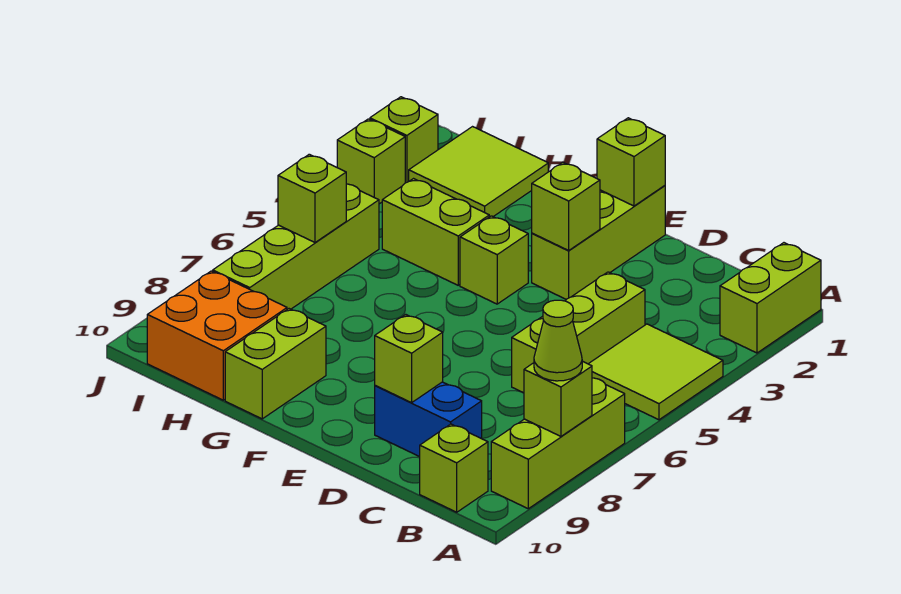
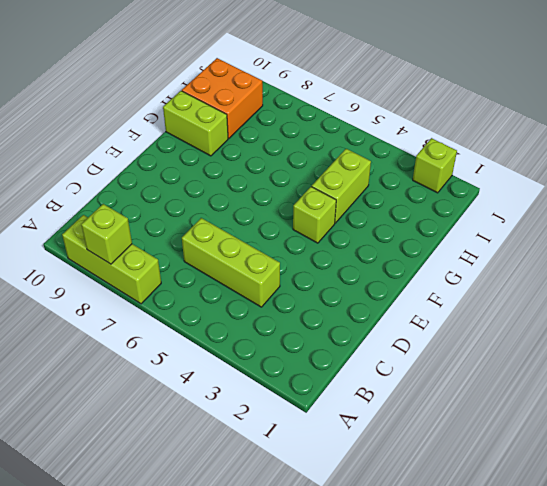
none -> lime brick A1:A2 level 1
none -> lime tile A4:B5 level 1
none -> lime brick B10 level 1

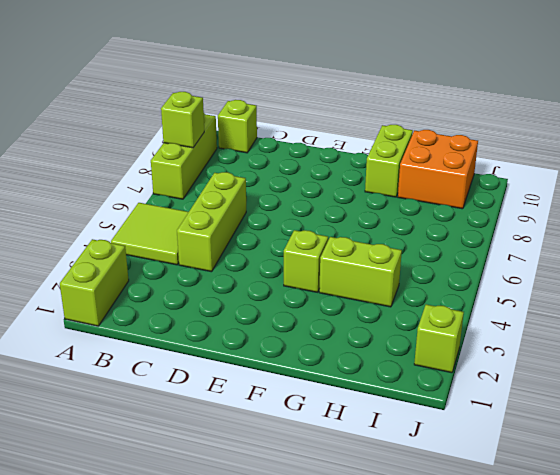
none -> blue brick C9:D9 level 1
none -> lime brick E1:E3 level 1
none -> lime tile H1:I2 level 1

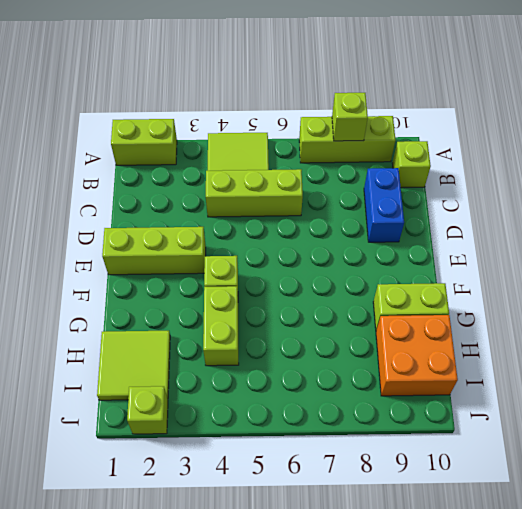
none -> lime brick I5:I8 level 1
none -> lime brick J3 level 1
none -> lime brick D9 level 2

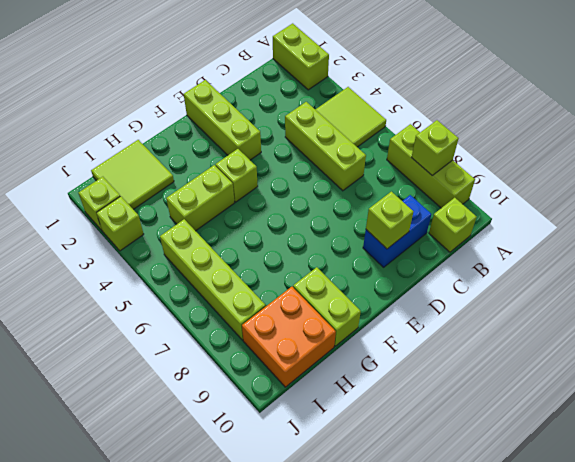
none -> lime brick E1 level 2
none -> lime brick E3 level 2
none -> lime brick I6 level 2

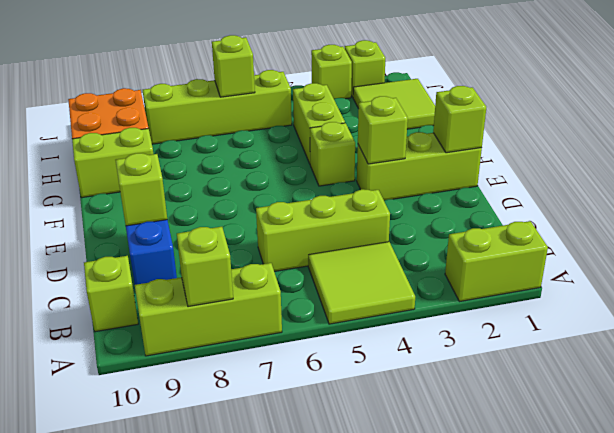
none -> lime cone A8 level 3

